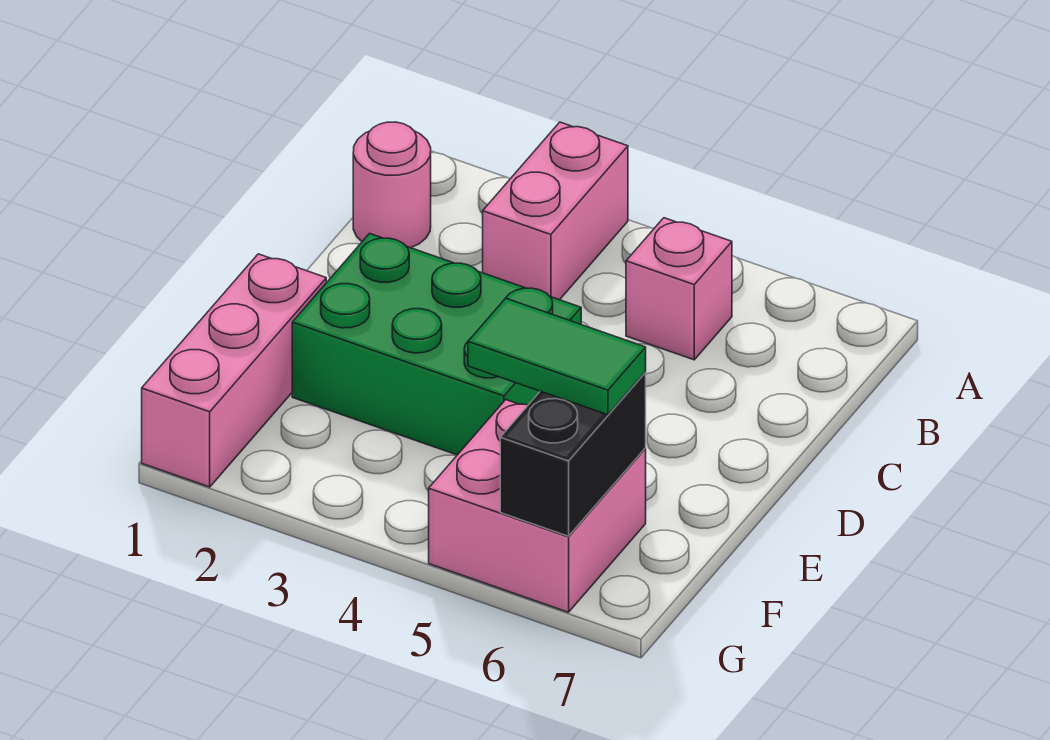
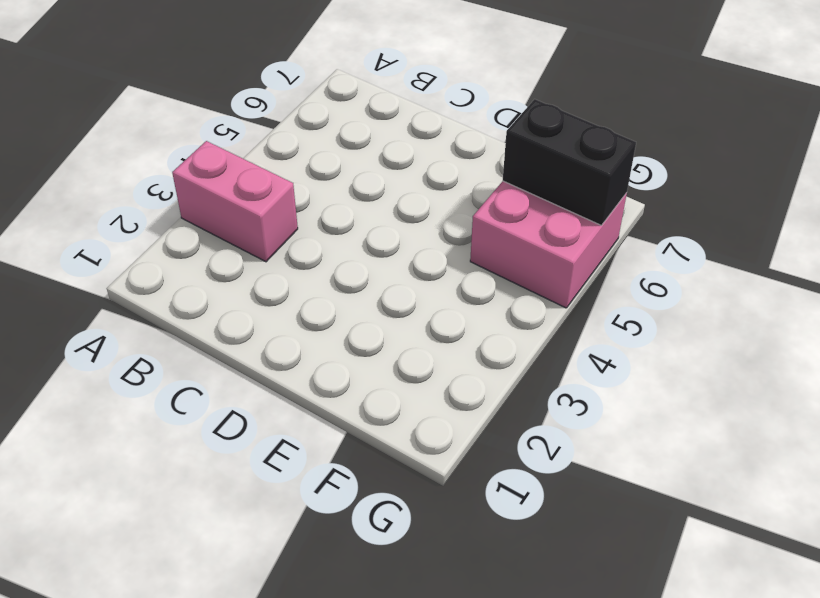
none -> pink round brick B1 level 1
none -> pink brick B5 level 1

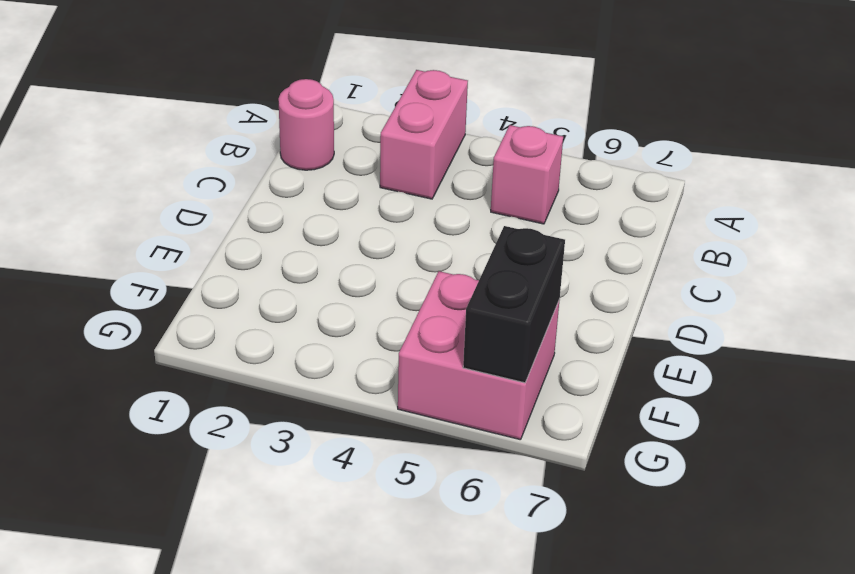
none -> green brick D2:E4 level 1
none -> pink brick E1:G1 level 1

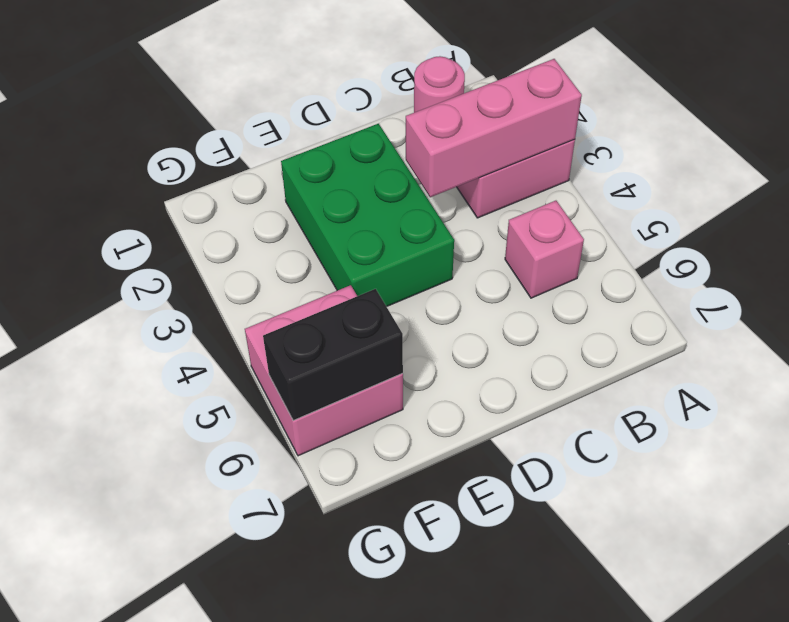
pink brick A3:C3 level 2 -> pink brick E1:G1 level 1
none -> green tile F5:F6 level 3

